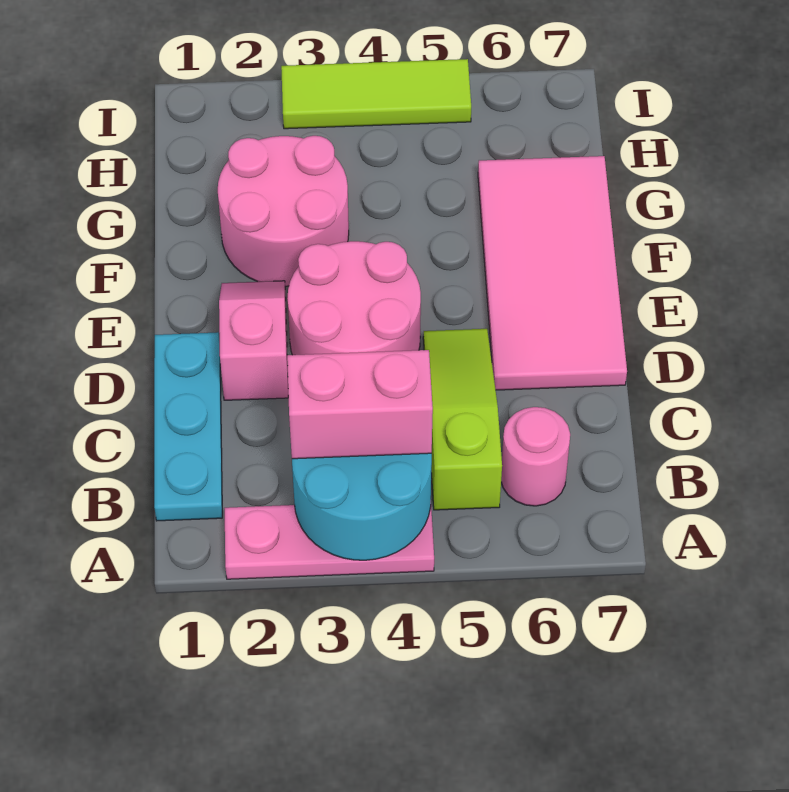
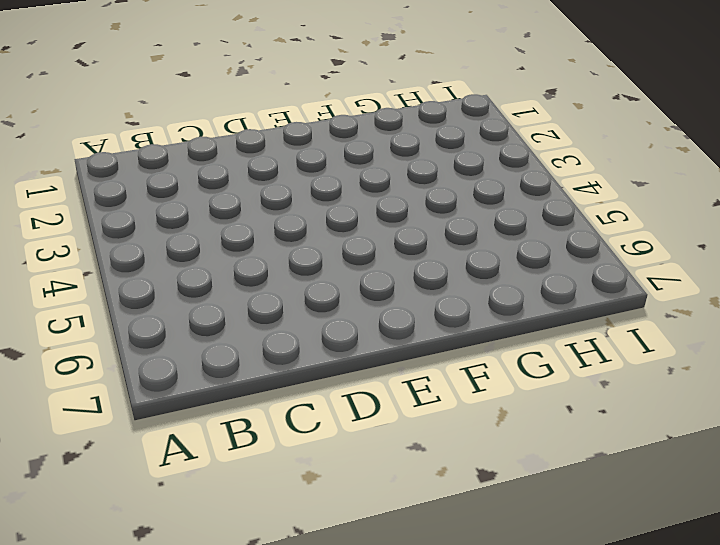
none -> pink plate A2:A4 level 1
none -> cyan plate B1:D1 level 1

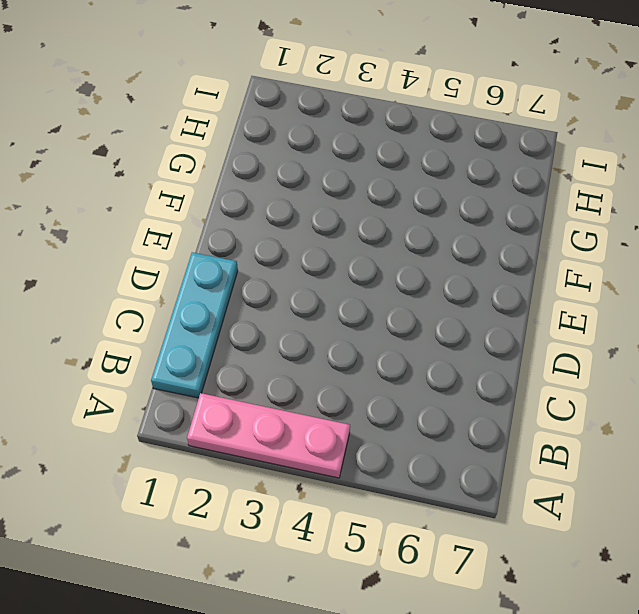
none -> lime slope B5:D5 level 1 top B
none -> pink round brick B6 level 1

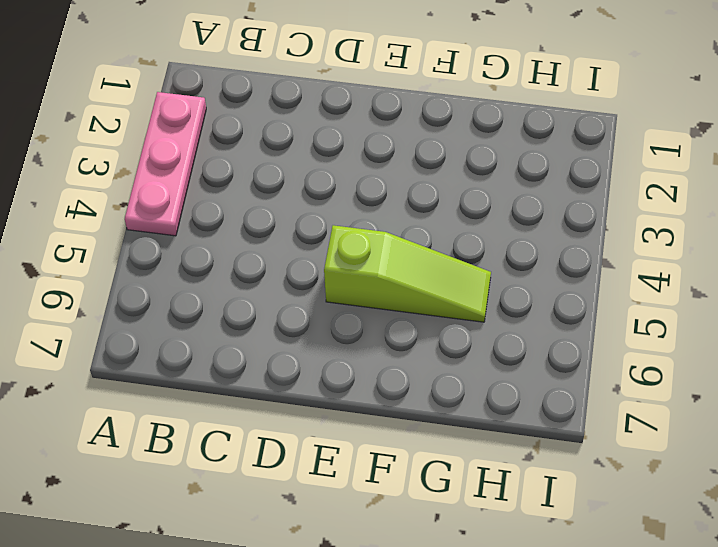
lime slope E5:G5 level 1 top E -> lime slope B5:D5 level 1 top B
none -> cyan plate B1:D1 level 1
none -> pink round brick B6 level 1

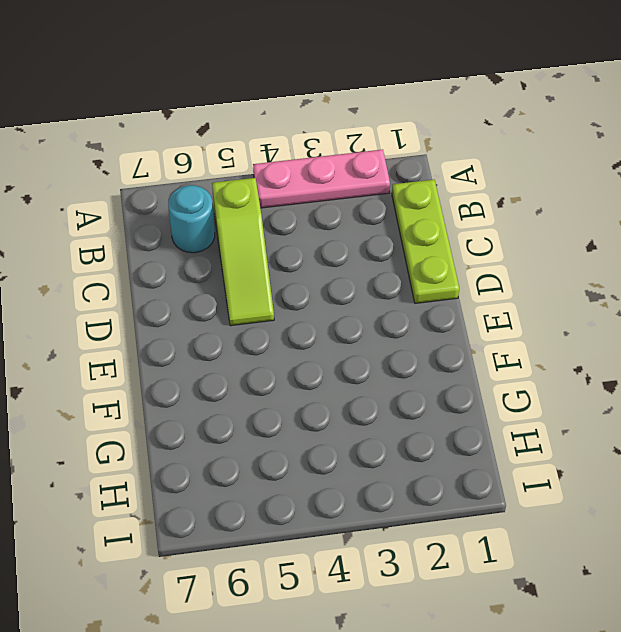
lime plate B1:D1 level 1 -> cyan plate B1:D1 level 1
cyan round brick B6 level 1 -> pink round brick B6 level 1
none -> pink slope D2:E2 level 1 top D
none -> pink round brick D3:E4 level 1

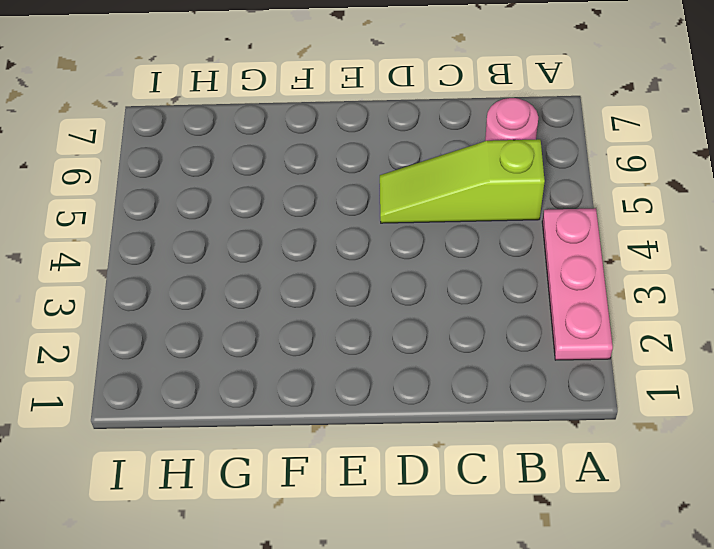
none -> cyan plate B1:D1 level 1
none -> pink slope D2:E2 level 1 top D

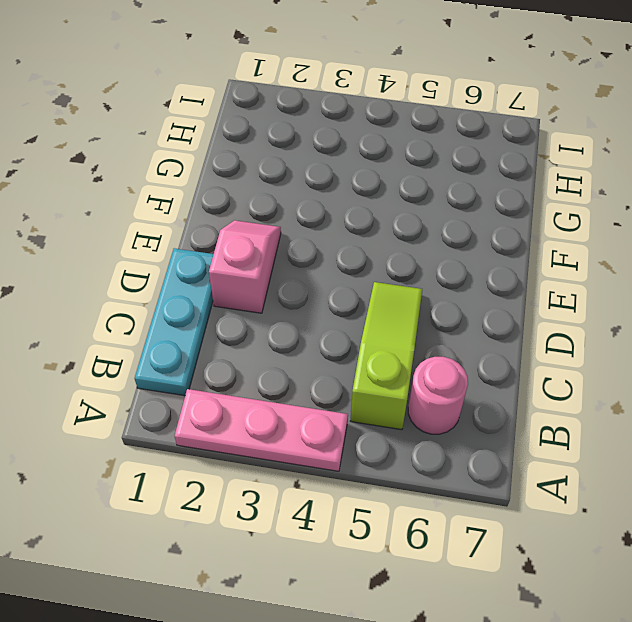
none -> pink round brick D3:E4 level 1
none -> pink tile D6:G7 level 1

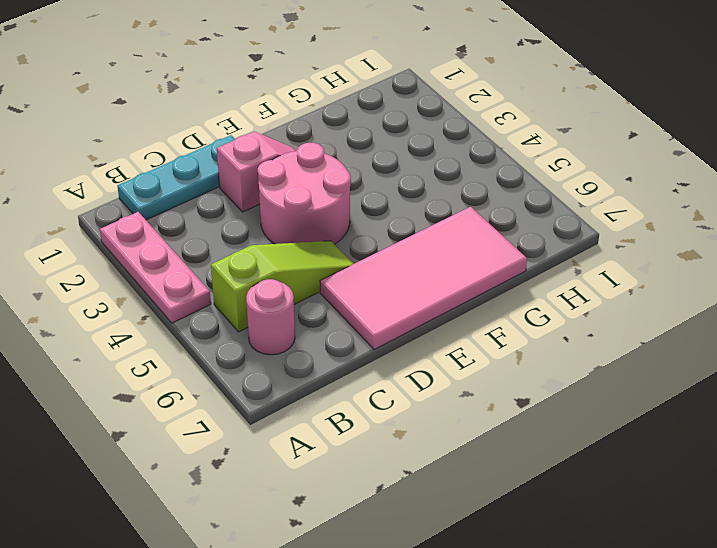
none -> pink round brick F2:G3 level 1
none -> lime tile I3:I5 level 1

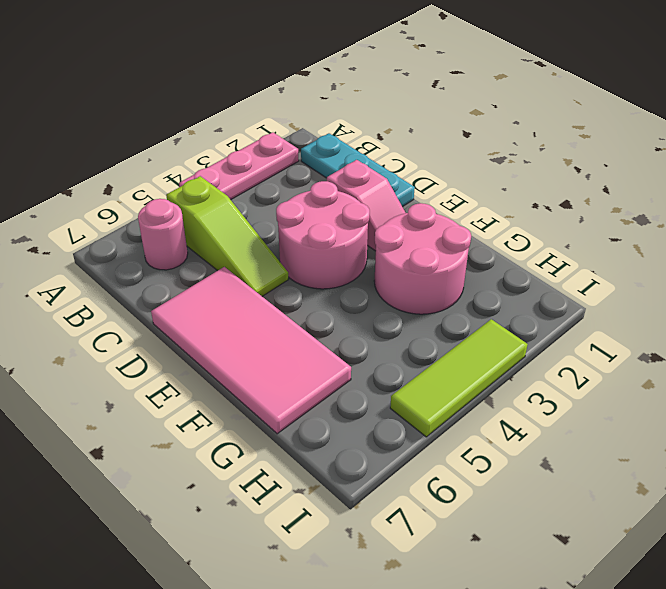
none -> cyan round brick A3:B4 level 2
none -> pink brick B3:B4 level 3

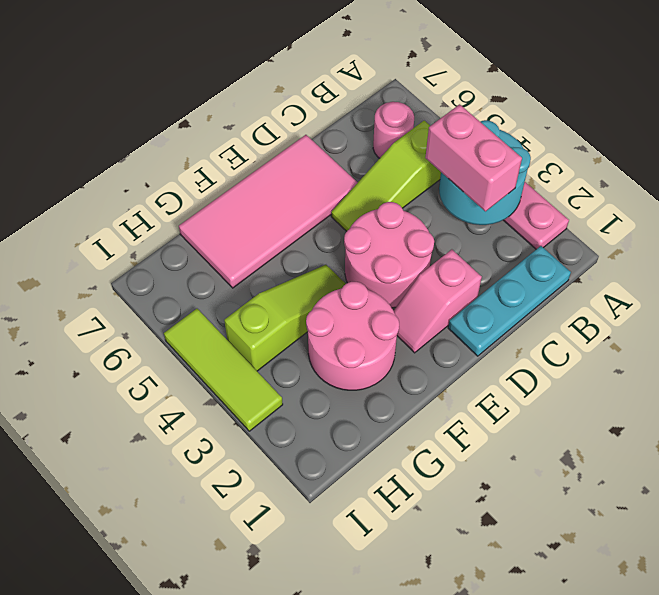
lime slope F4:H4 level 1 top H -> none

